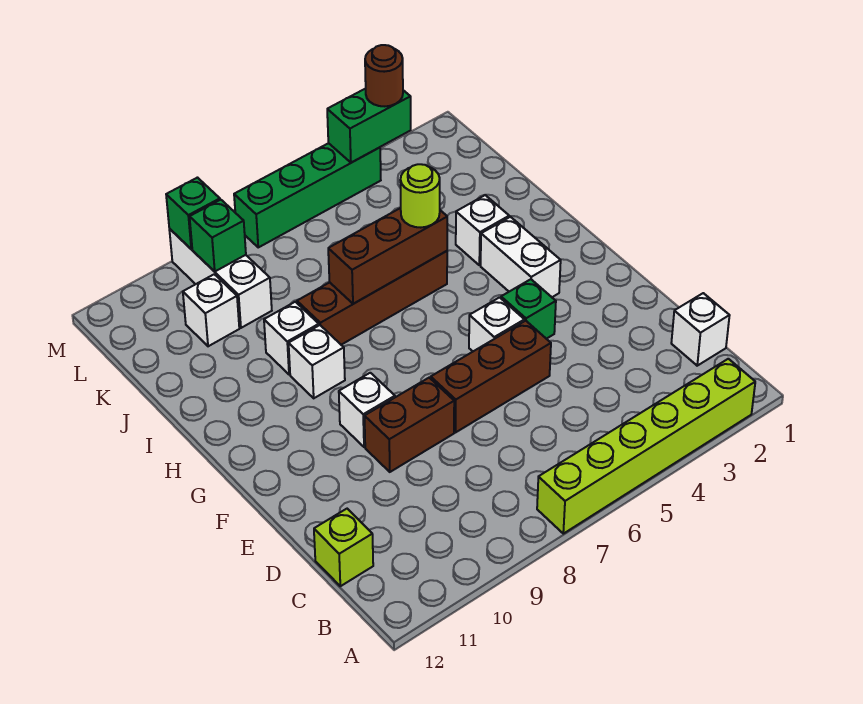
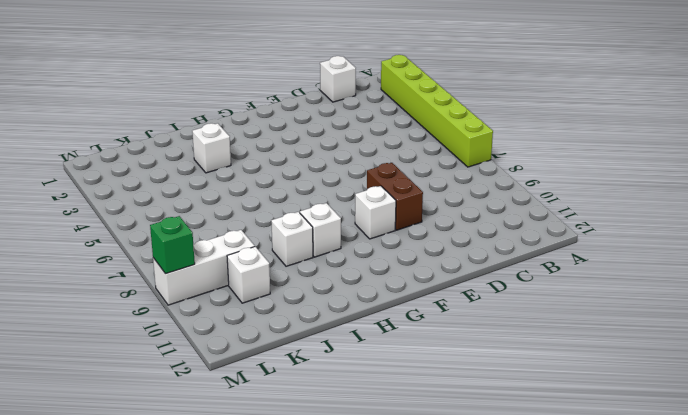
none -> lime brick C12 level 1
none -> brown brick E5:E7 level 1
none -> green brick F4 level 1

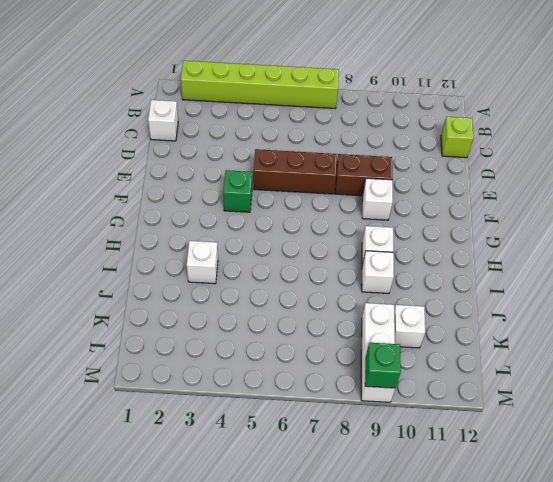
none -> white brick F5 level 1
none -> white brick G3:H3 level 1
none -> brown brick I5:I8 level 1

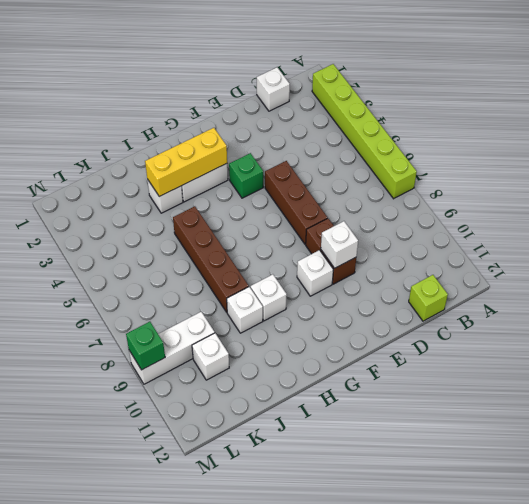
white brick E9 level 2 -> white brick F5 level 1
yellow brick G3:I3 level 2 -> none
none -> green brick M4:M7 level 1
none -> brown brick I5:I7 level 2
none -> green brick L9 level 2

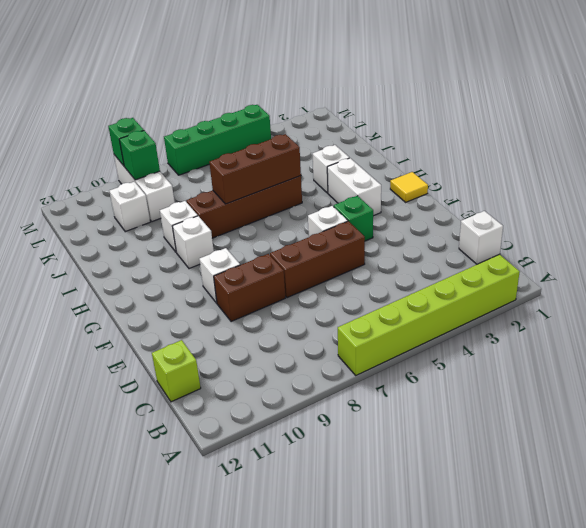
yellow tile G1 level 1 -> none
none -> green brick M3:M4 level 2
none -> lime round brick I5 level 3
none -> brown round brick M3 level 3

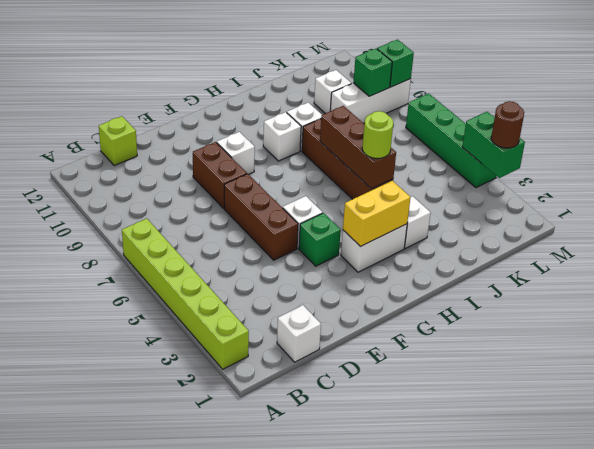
yellow brick G3:H3 level 2 -> none

